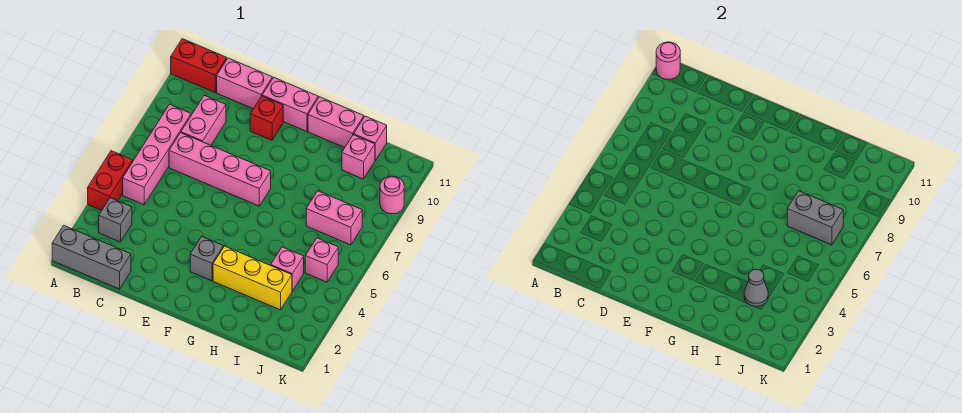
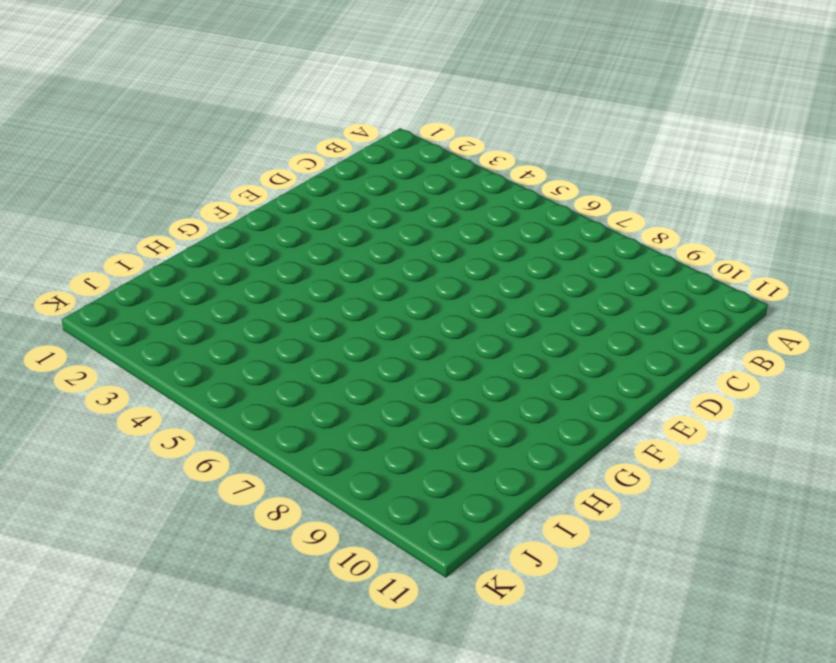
none -> grey brick A1:C1 level 1
none -> red brick A4:A5 level 1
none -> red brick A11:B11 level 1

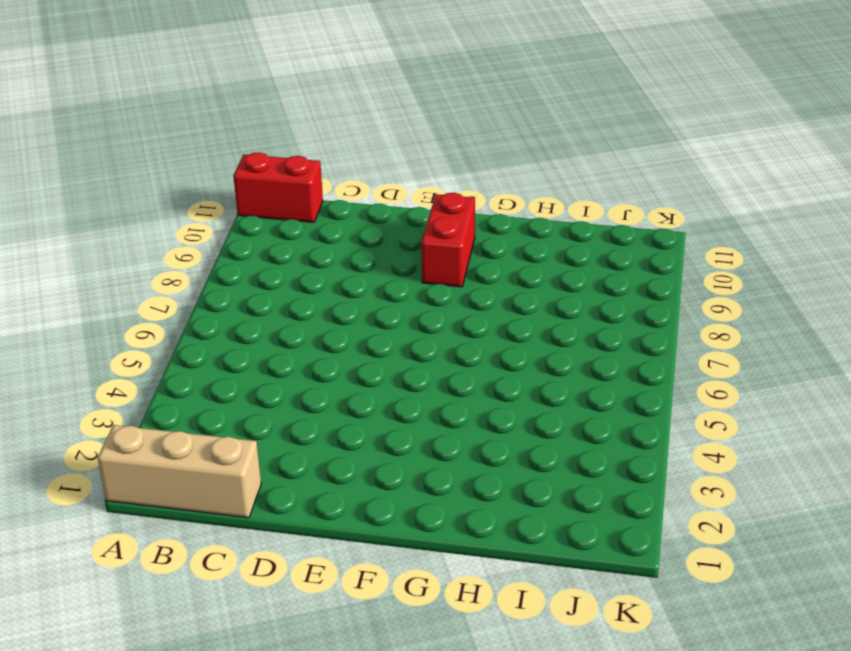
tan brick A1:C1 level 1 -> grey brick A1:C1 level 1
red brick F9:F10 level 1 -> red brick A4:A5 level 1
none -> grey brick B3 level 1
none -> pink brick B5:B8 level 1
none -> pink brick C7:F7 level 1

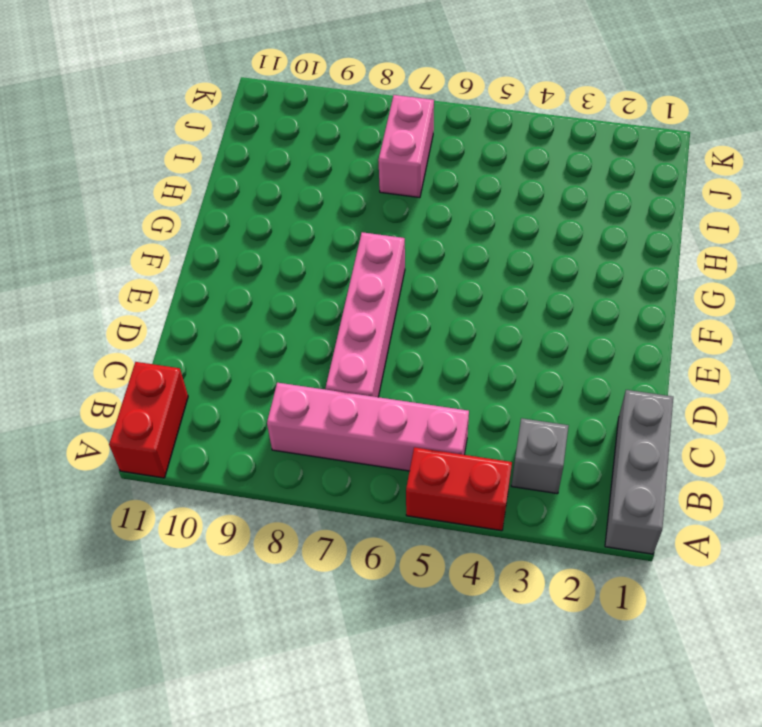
none -> pink brick C8:C9 level 1
none -> pink brick C11:D11 level 1
none -> red brick E10 level 1

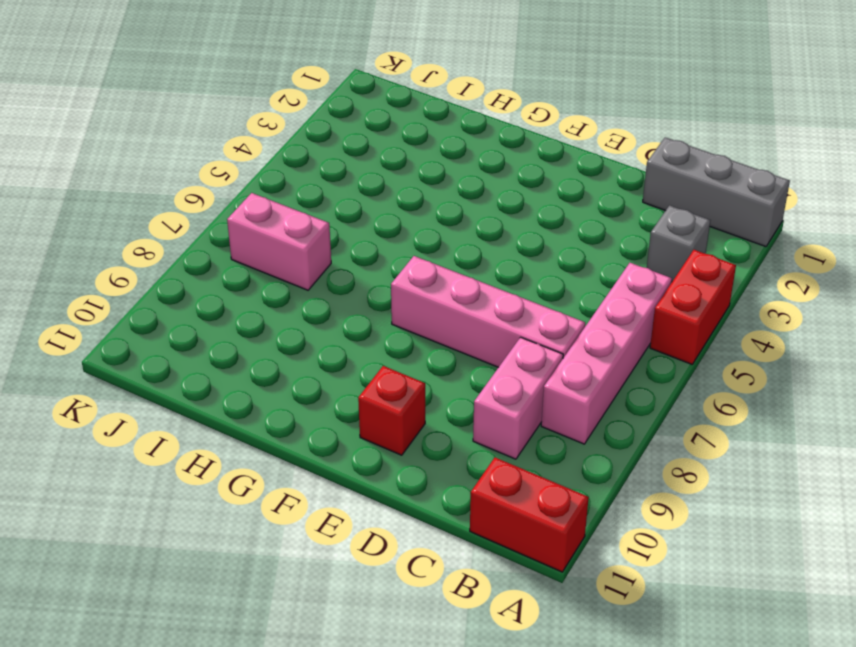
none -> pink brick C11:D11 level 1
none -> pink brick E11:F11 level 1
none -> grey brick F3 level 1

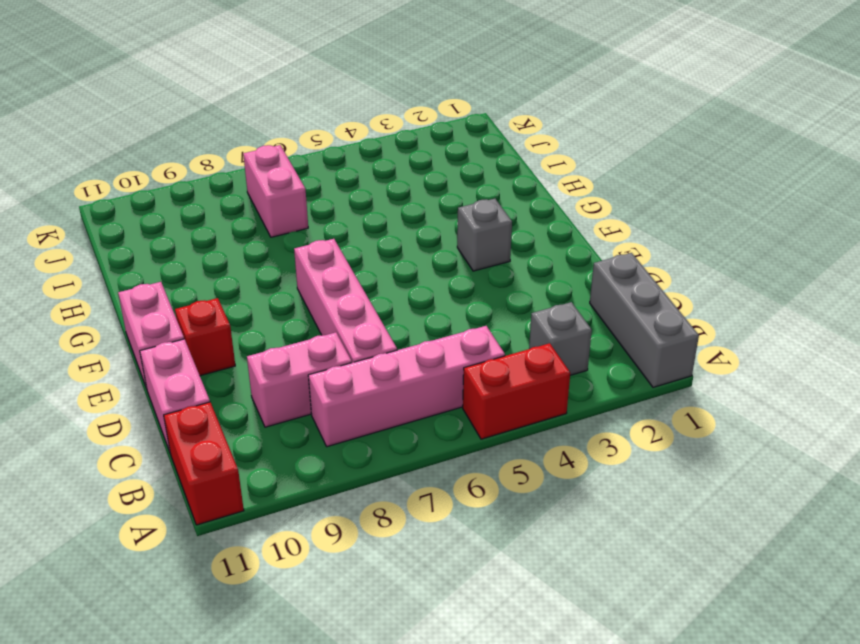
none -> yellow brick G3:I3 level 1
none -> pink brick G11:H11 level 1
none -> pink brick I4 level 1

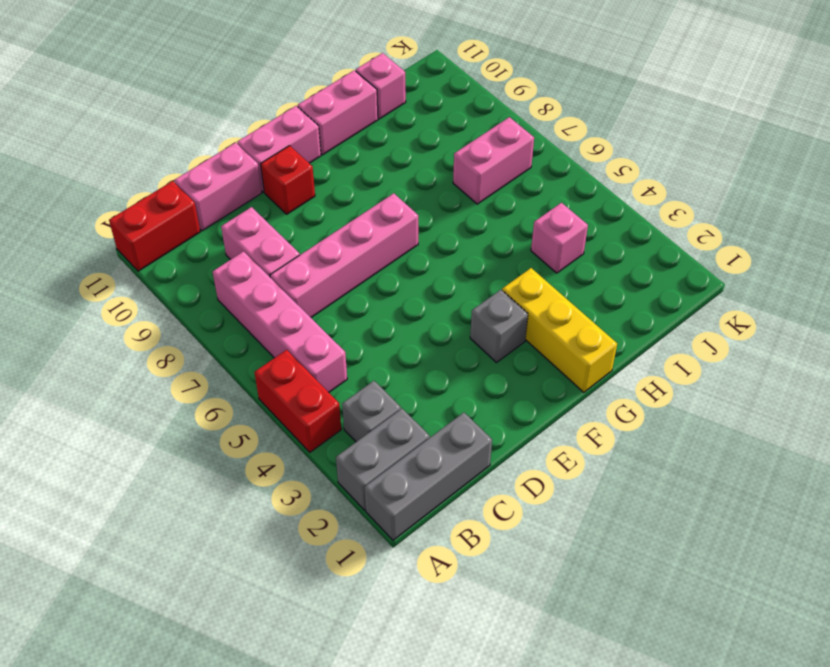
grey brick A2:B2 level 1 -> grey brick I7:J7 level 2
yellow brick G1:G3 level 1 -> yellow brick G3:I3 level 1
none -> pink brick I10 level 1
none -> pink brick J5 level 1
none -> pink round brick K9 level 1

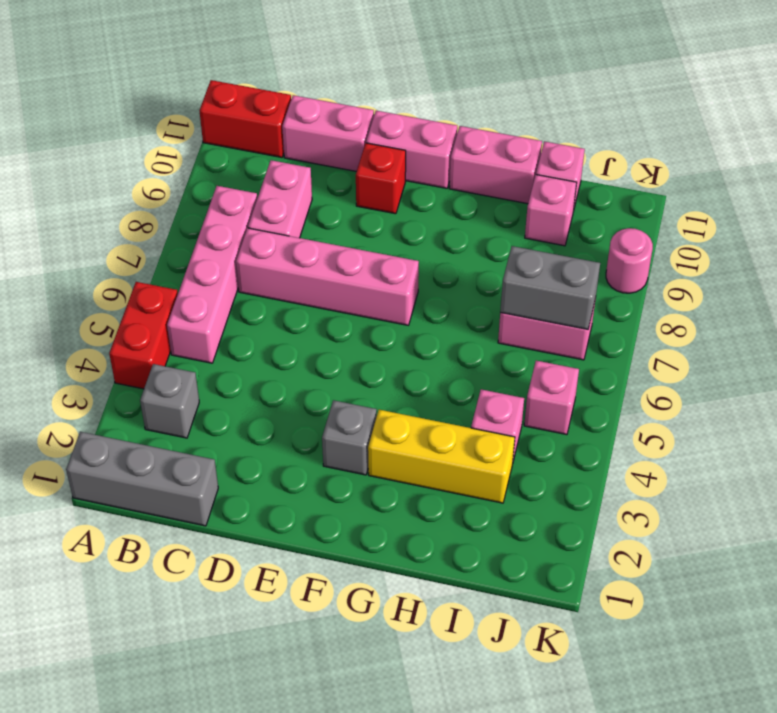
none -> pink round brick A11 level 2
none -> grey cone I3 level 2

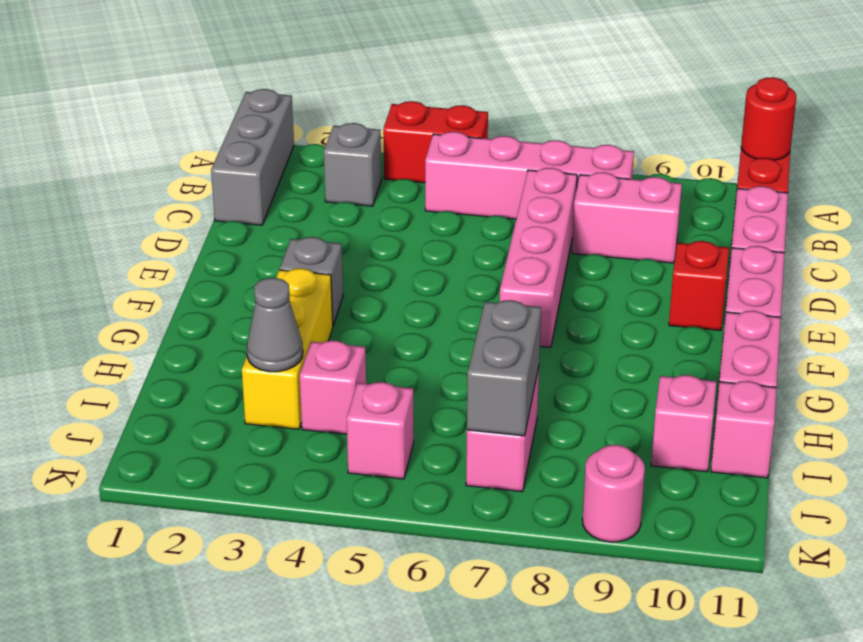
red round brick A11 level 2 -> pink round brick A11 level 2

